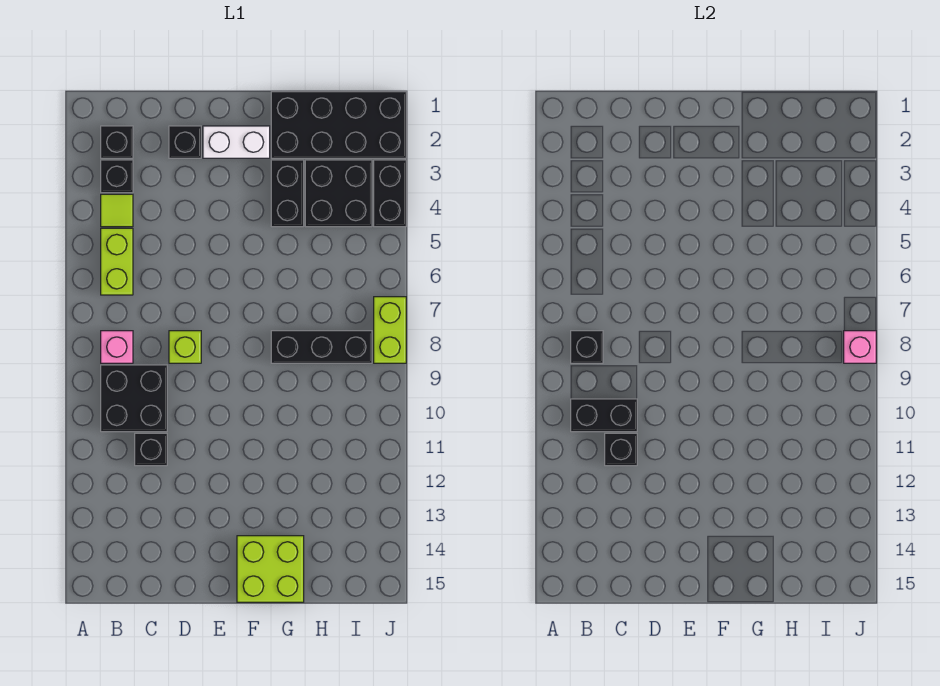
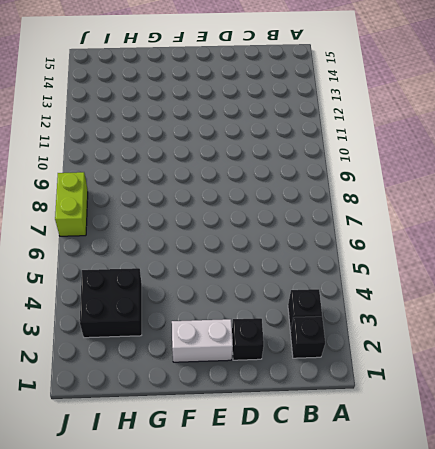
none -> lime tile B4 level 1
none -> lime brick B5:B6 level 1
none -> pink brick B8 level 1

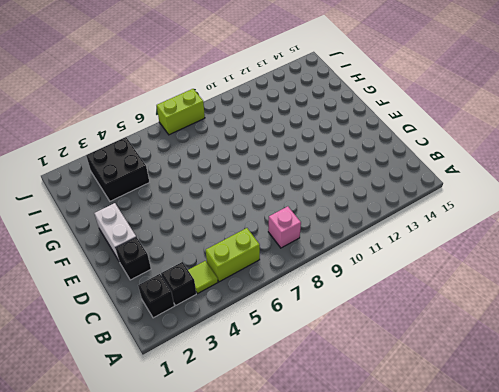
none -> black brick B9:C10 level 1
none -> black brick C11 level 1
none -> lime brick D8 level 1

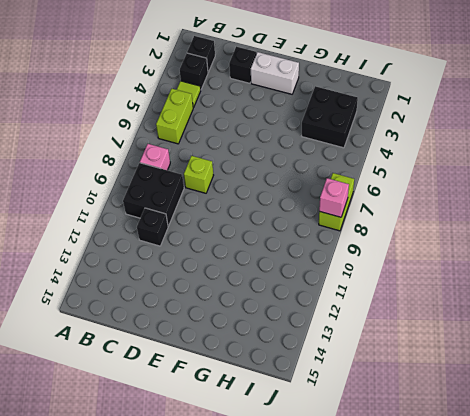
none -> lime brick F14:G15 level 1
none -> black brick G1:J2 level 1
none -> black brick G3:G4 level 1

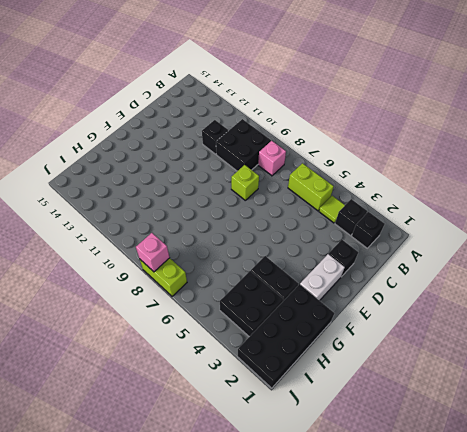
none -> lime brick F14:G15 level 1
none -> black brick G8:I8 level 1
none -> black brick J3:J4 level 1

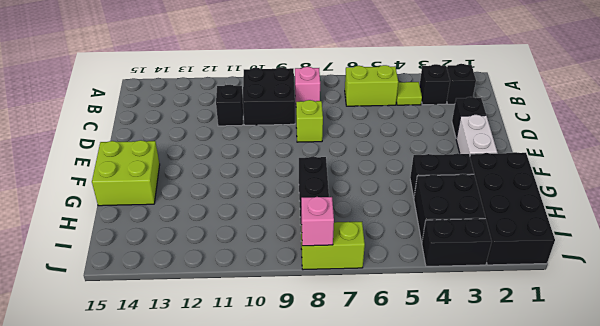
none -> black brick B8 level 2
none -> black brick B10:C10 level 2
none -> black brick C11 level 2

